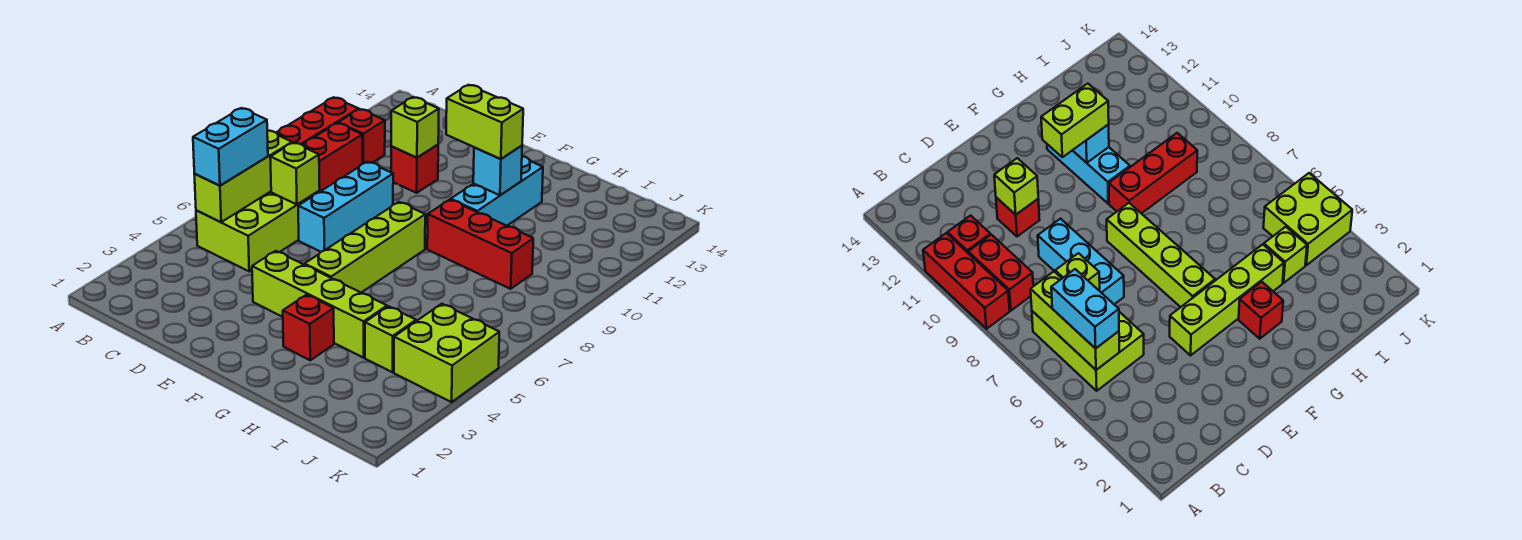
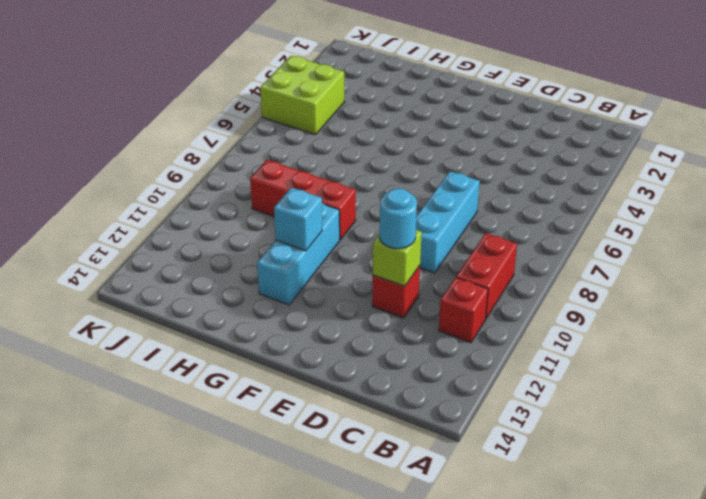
cyan round brick D11 level 3 -> none
none -> red brick A9:A11 level 1
none -> lime brick B5:C7 level 1
none -> lime brick E4:H4 level 1

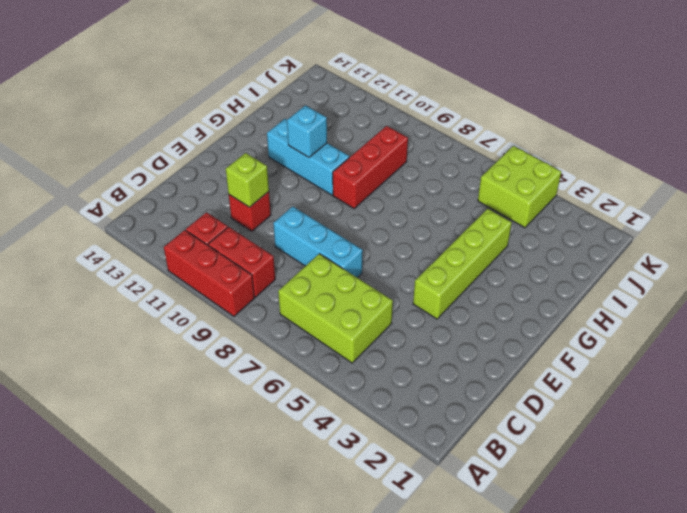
none -> lime brick F5:F8 level 1
none -> red brick G3 level 1
none -> lime brick I4 level 1

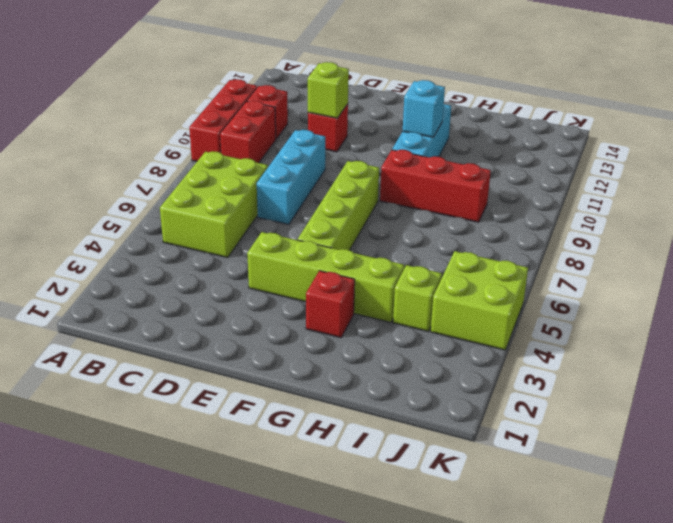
none -> lime brick B5:B7 level 2
none -> lime brick C7 level 2
none -> cyan brick B5:B6 level 3

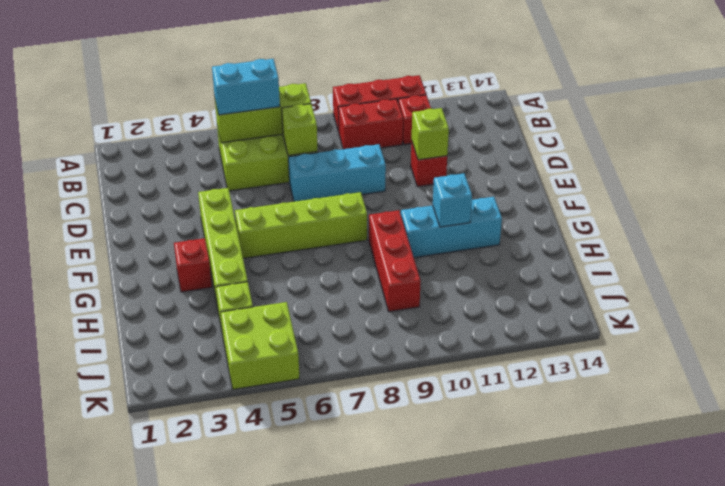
none -> lime brick F11:G11 level 3

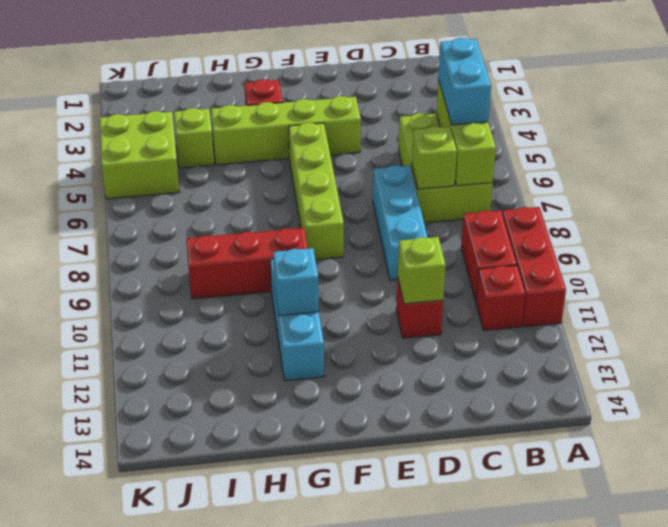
none -> lime brick F11:G11 level 3

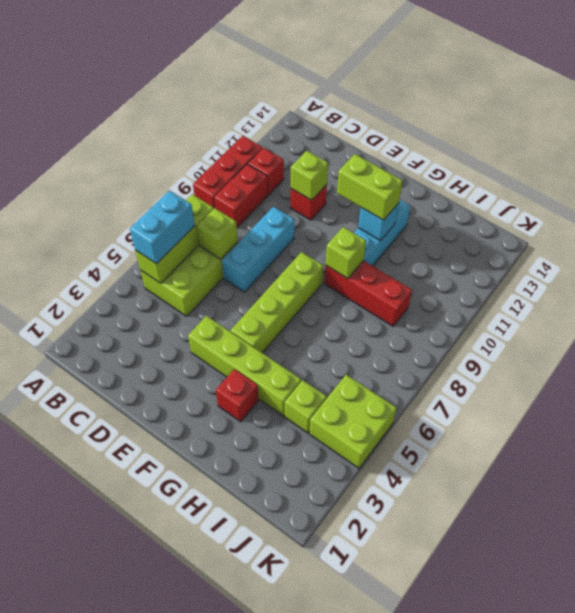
lime brick G9 level 2 -> none

